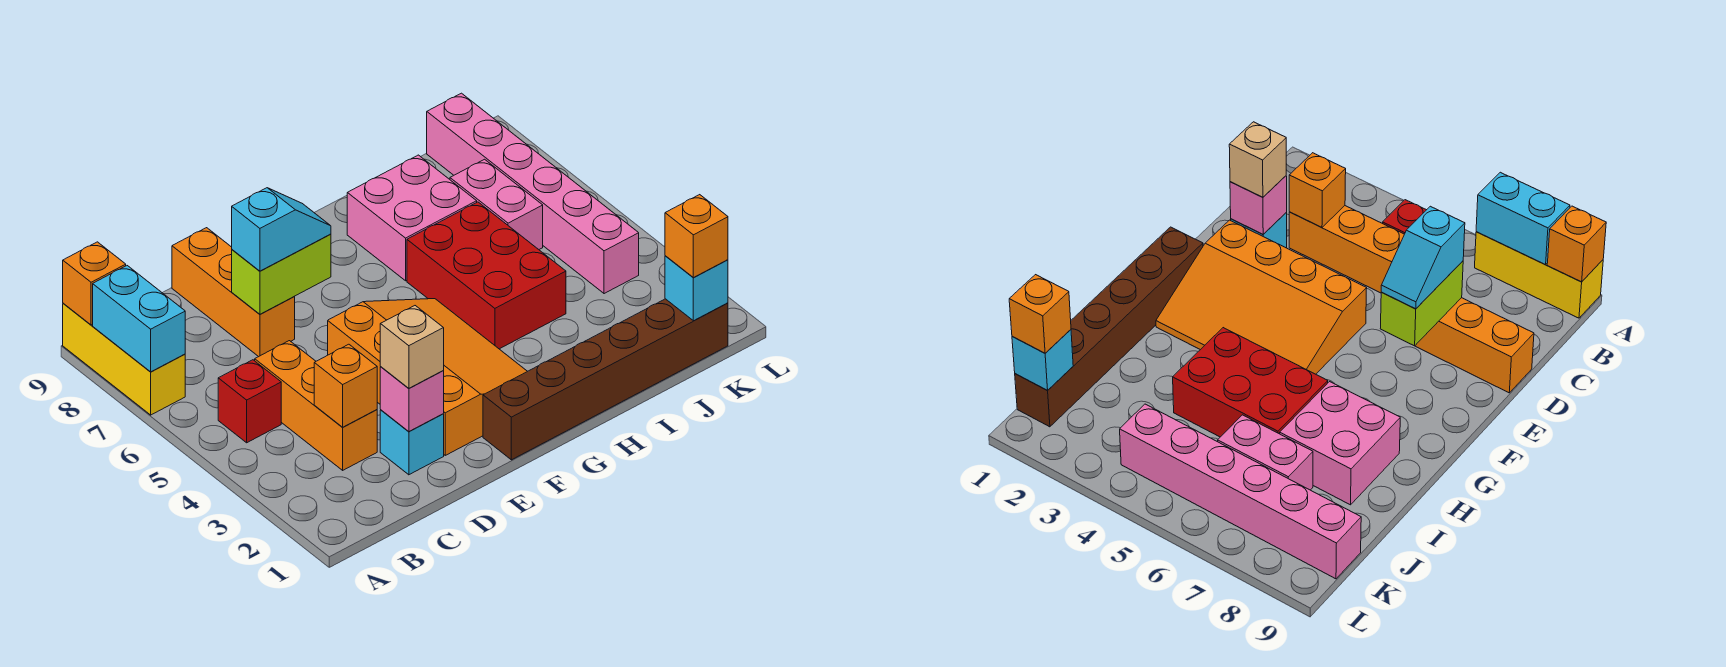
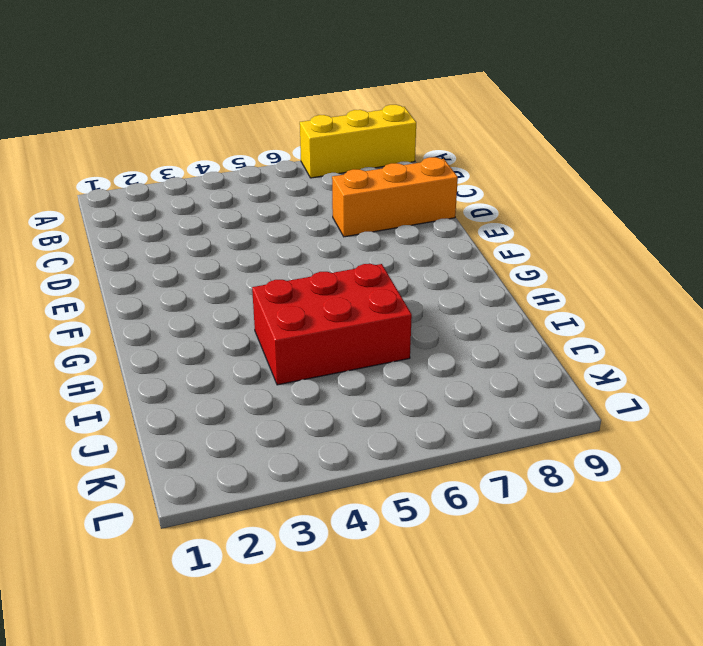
none -> red brick B5 level 1
none -> orange brick C3:C5 level 1
none -> cyan brick D2 level 1

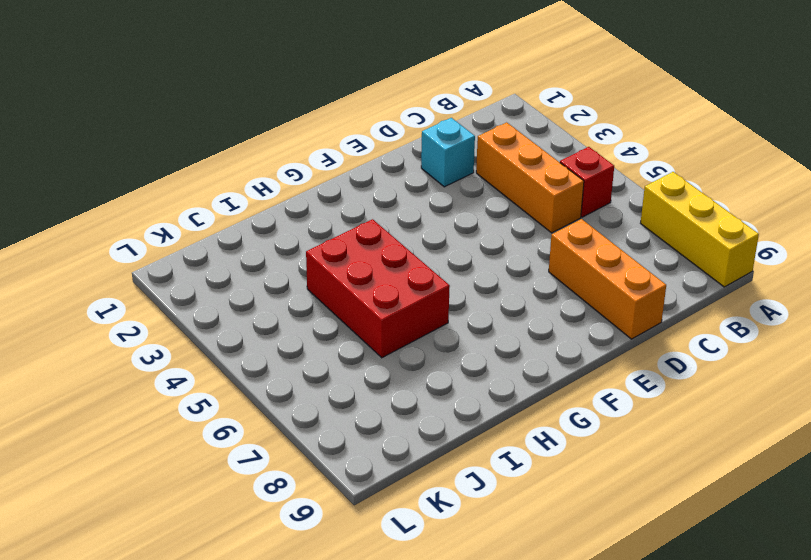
none -> orange slope E2:G5 level 1 top E
none -> brown brick F1:K1 level 1
none -> pink brick H7:I8 level 1

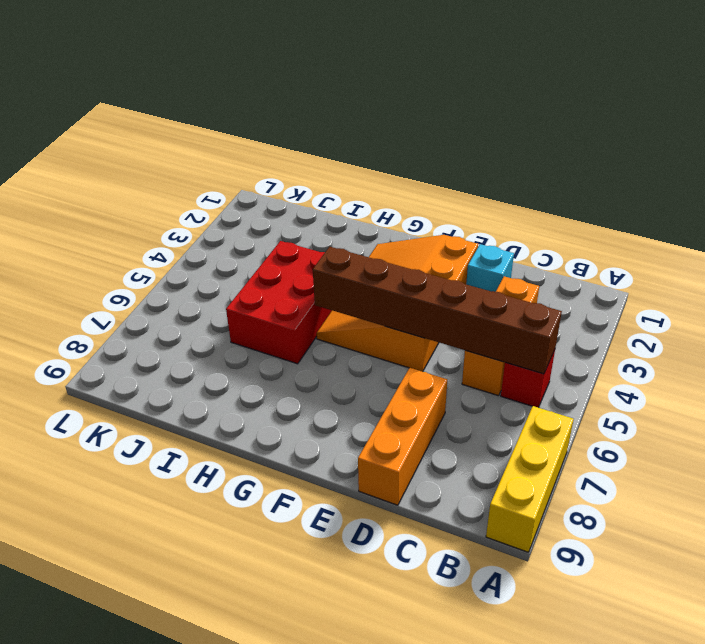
brown brick B5:G5 level 2 -> brown brick F1:K1 level 1
none -> pink brick H7:I8 level 1
none -> pink brick J6:J7 level 1
none -> pink brick K4:K9 level 1

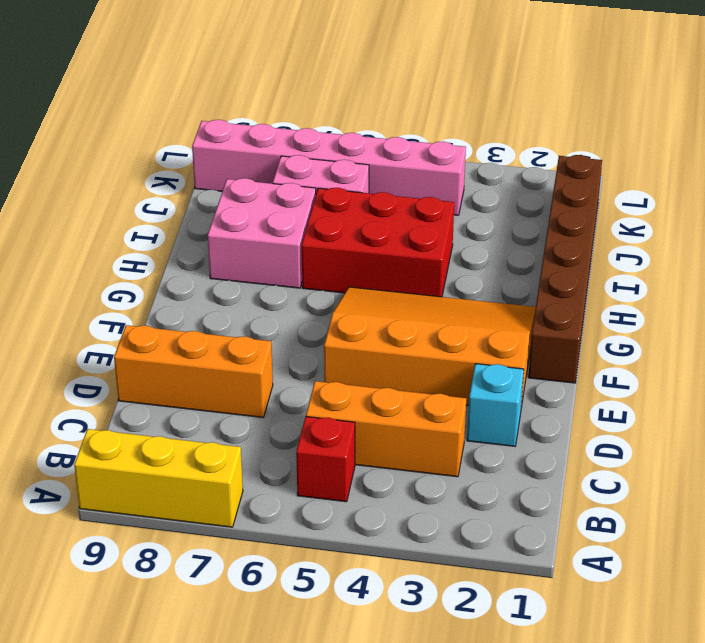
none -> cyan brick A7:A8 level 2
none -> orange brick A9 level 2
none -> orange brick C3 level 2

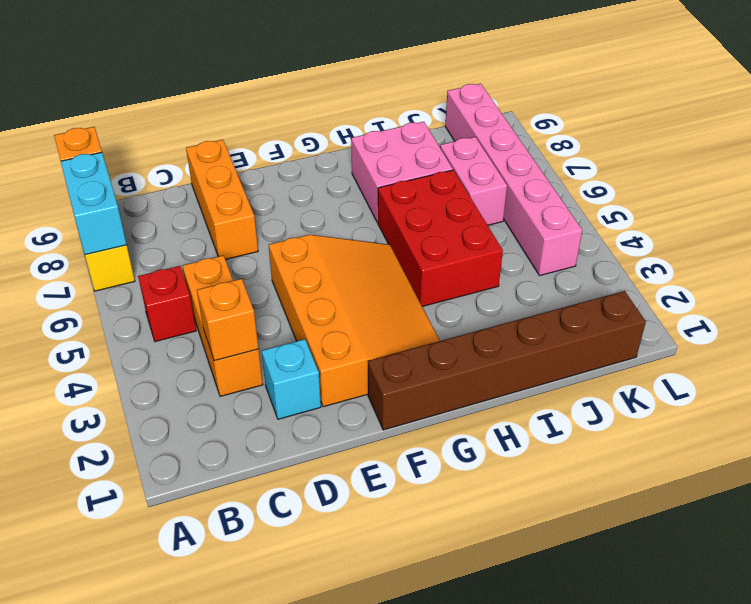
none -> pink brick D2 level 2
none -> lime brick D7:E7 level 2
none -> cyan brick K1 level 2

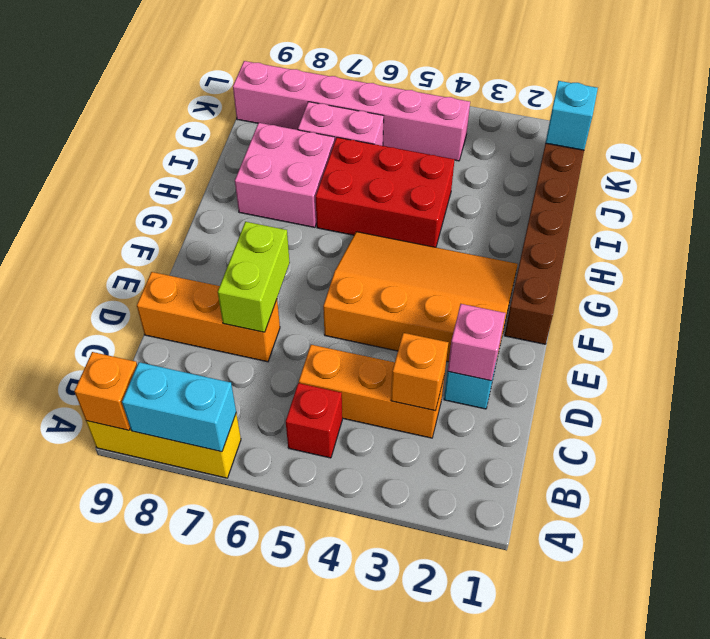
none -> tan brick D2 level 3
none -> cyan slope D7:E7 level 3 top D
none -> orange brick K1 level 3

